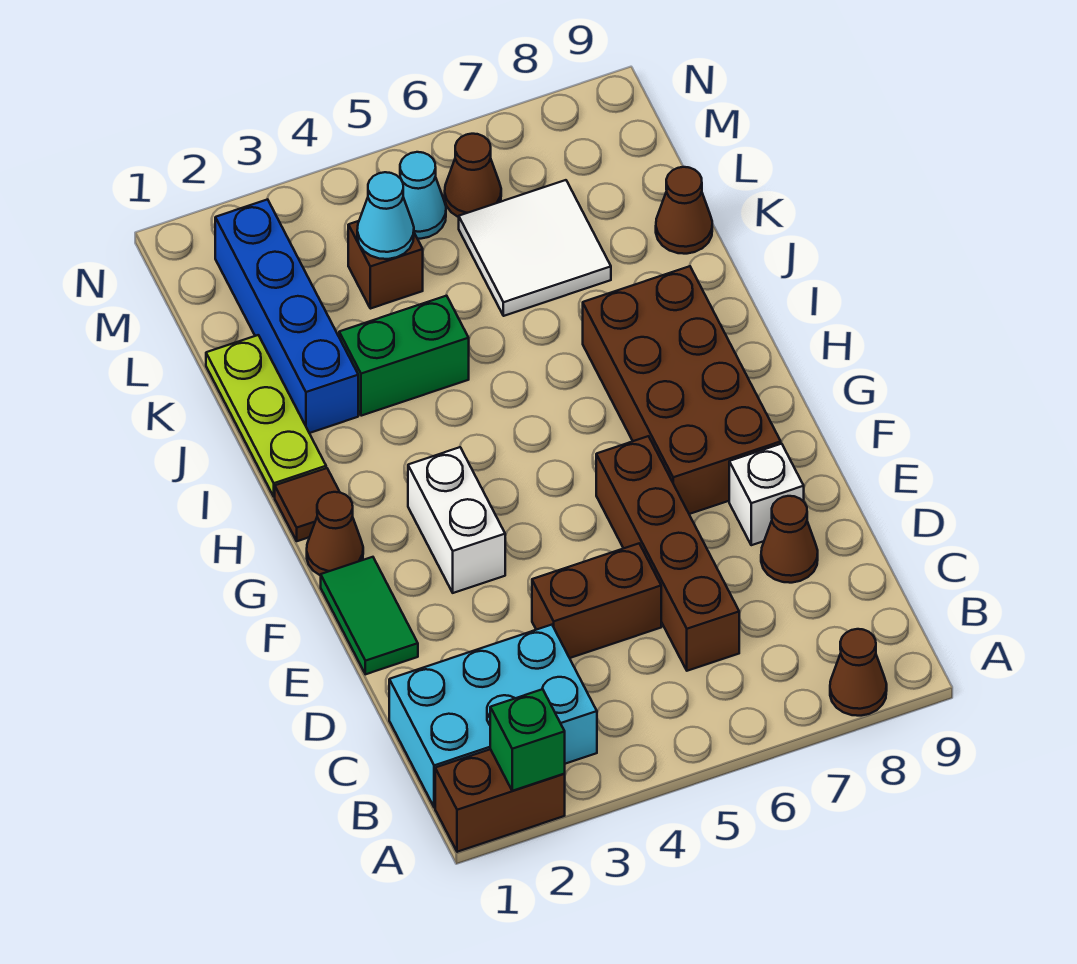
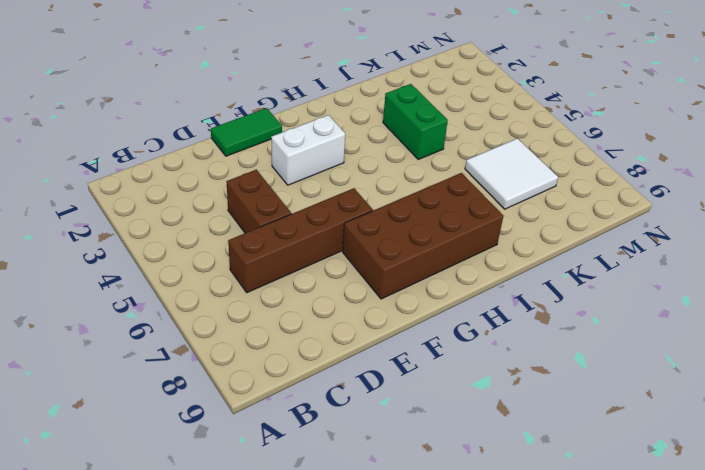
none -> brown brick A1:A2 level 1
none -> brown cone A8 level 1
none -> cyan brick B1:C3 level 1

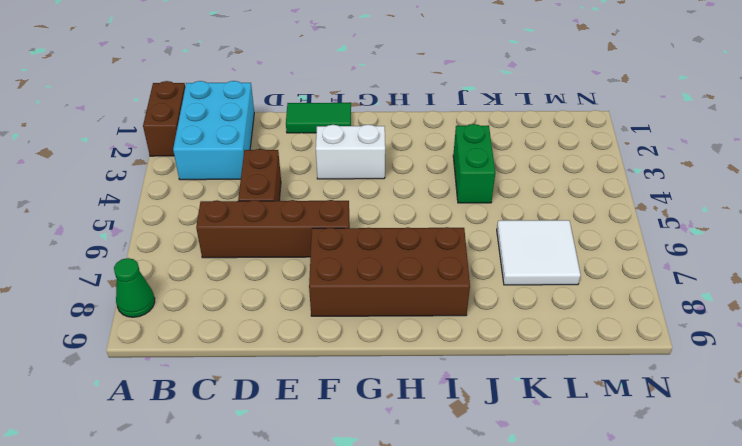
green cone A8 level 1 -> brown cone A8 level 1
none -> brown cone D8 level 1
none -> white brick E8 level 1
none -> brown cone G1 level 1

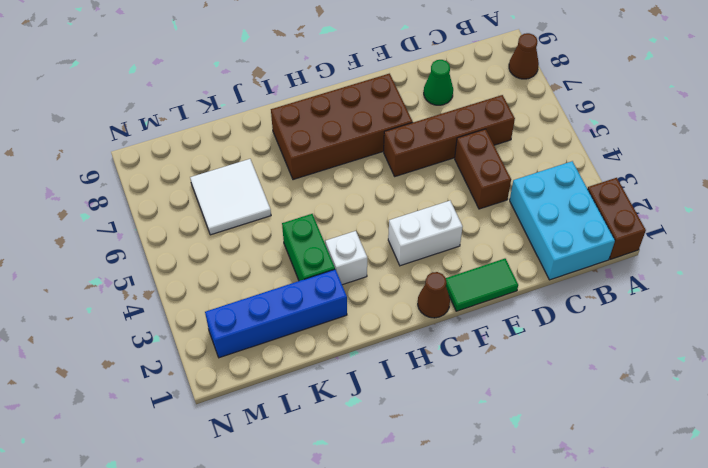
green cone D8 level 1 -> brown cone D8 level 1
white brick I3 level 1 -> white brick E8 level 1
none -> brown tile H1 level 1
none -> lime plate I1:K1 level 1
none -> brown cone K9 level 1

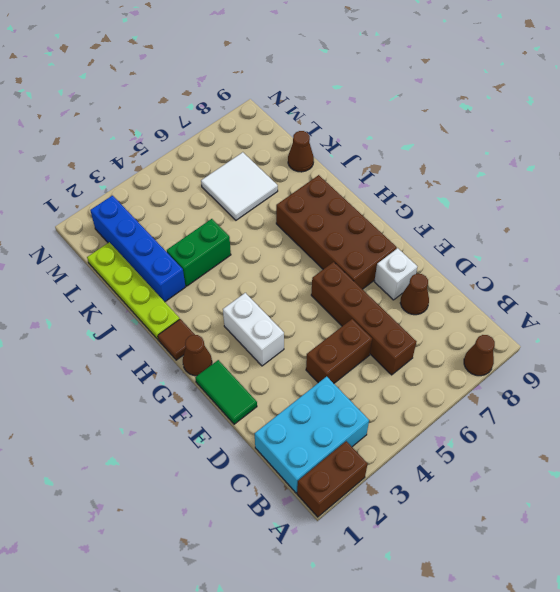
lime plate I1:L1 level 1 -> lime plate I1:K1 level 1
none -> brown brick L4 level 1
none -> cyan cone M5 level 1
none -> brown cone M6 level 1

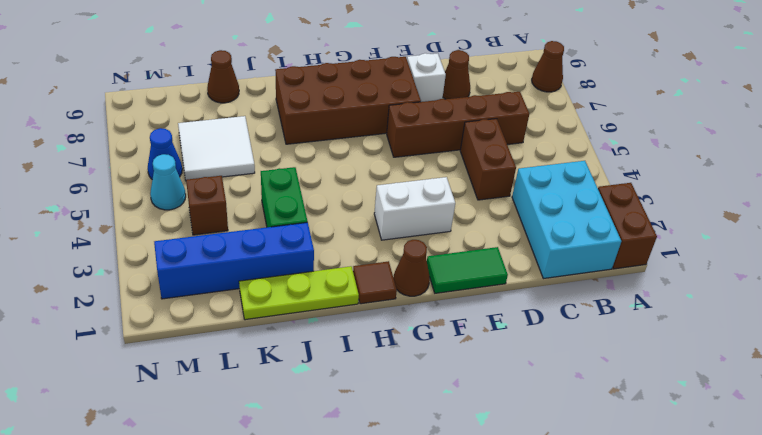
blue cone M6 level 1 -> brown cone M6 level 1
none -> green brick A2 level 2
none -> cyan cone L4 level 2

